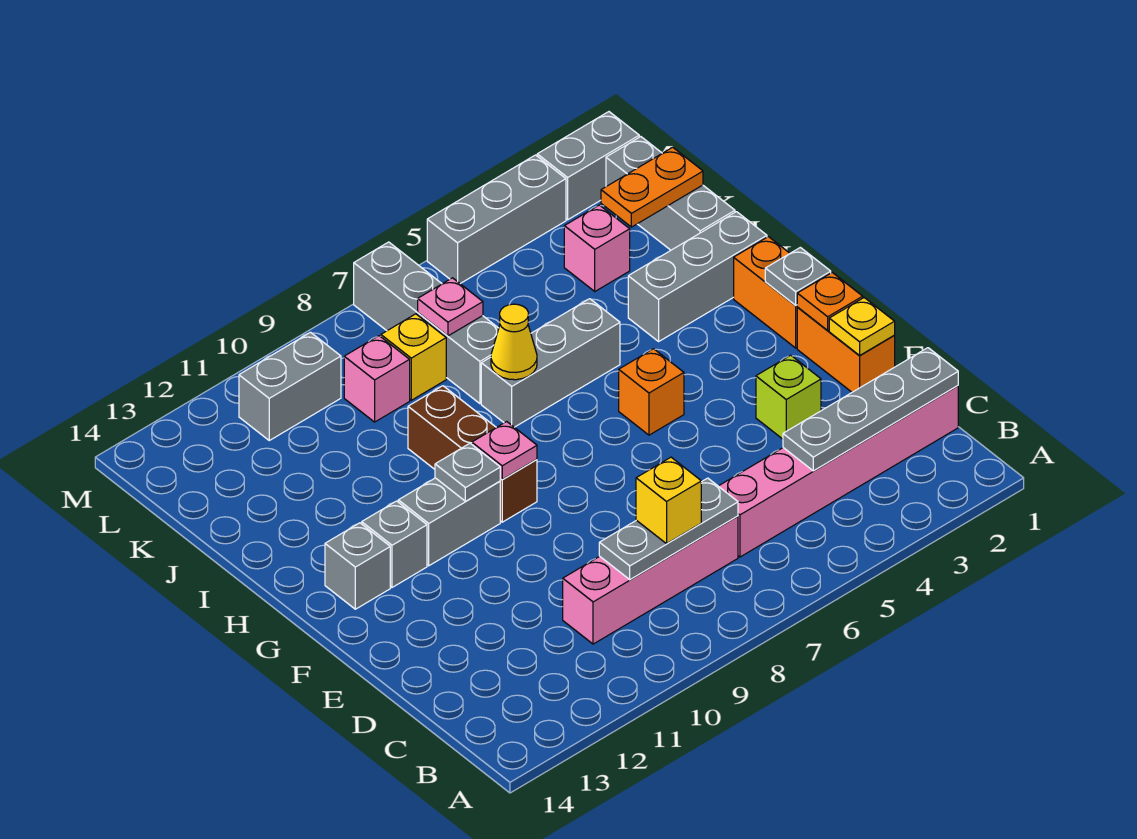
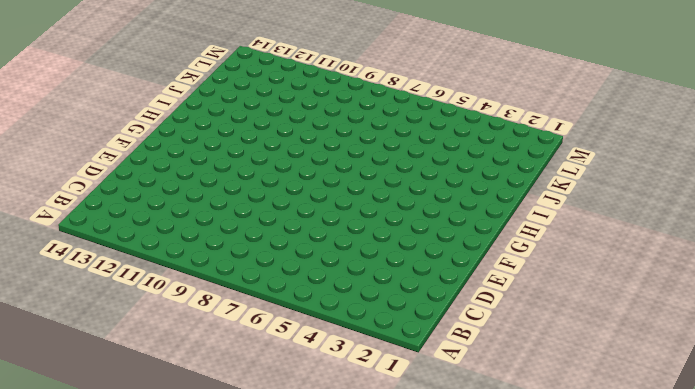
none -> pink brick C1:C6 level 1
none -> pink brick C7:C10 level 1
none -> orange brick E1:F1 level 1
none -> lime brick E3 level 1

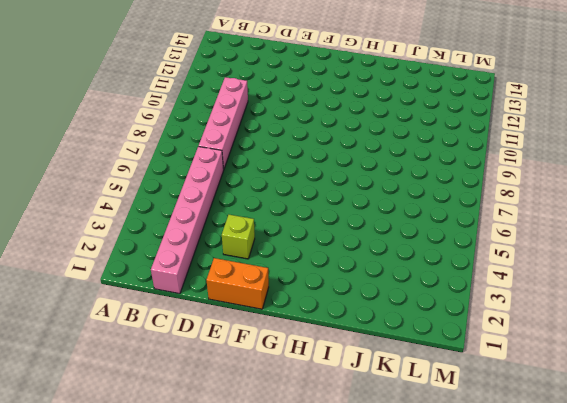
none -> orange brick G1:H1 level 1
none -> orange brick G5 level 1
none -> brown brick G9:I9 level 1
none -> grey brick G10:G11 level 1

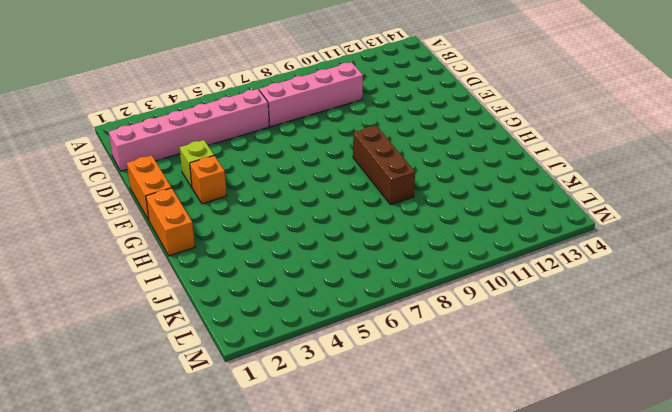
orange brick F3 level 1 -> orange brick G5 level 1
none -> grey brick G10:G11 level 1
none -> grey brick G12 level 1
none -> grey brick G13 level 1
none -> grey brick I1:I3 level 1

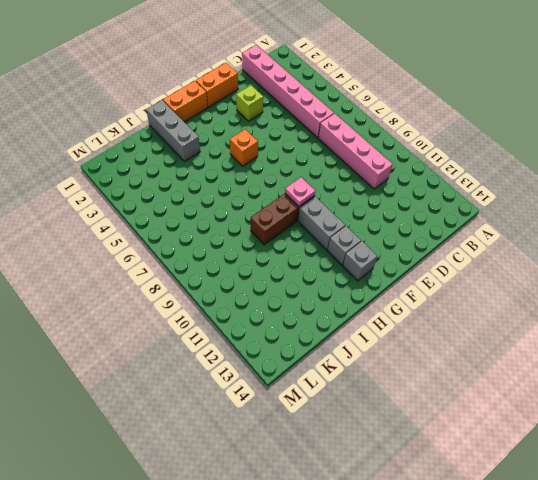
none -> grey brick I5:I7 level 1
none -> grey brick J1:L1 level 1
none -> grey brick J7:M7 level 1
none -> pink brick K3 level 1

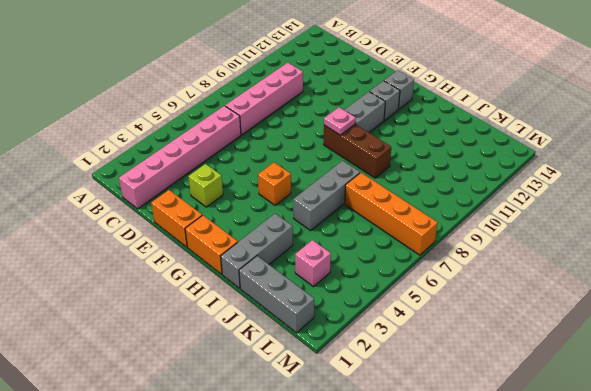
orange brick J7:M7 level 1 -> grey brick J7:M7 level 1
none -> yellow brick K8 level 1
none -> pink brick K9 level 1
none -> grey brick L10:L11 level 1
none -> grey brick M1:M2 level 1

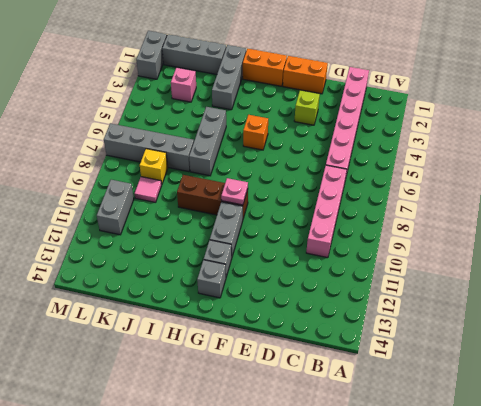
pink tile K9 level 1 -> pink brick K9 level 1
none -> grey brick M3:M5 level 1
none -> grey plate C1:C4 level 2
none -> grey plate C7:C9 level 2
none -> yellow plate E1 level 2

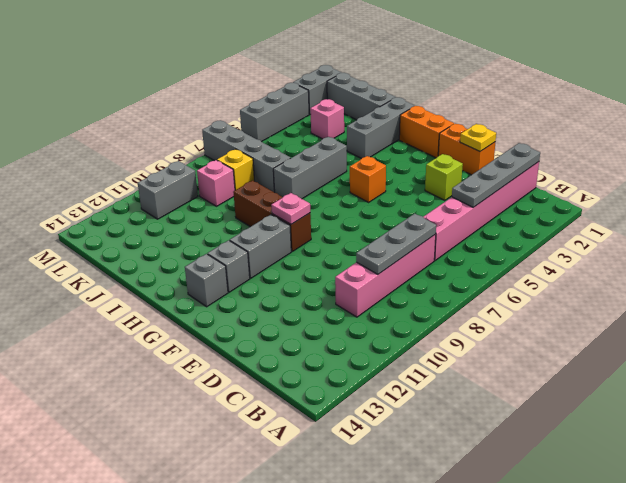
none -> orange plate F1 level 2
none -> grey plate G1 level 2
none -> grey plate G10 level 2
none -> yellow cone I7 level 2

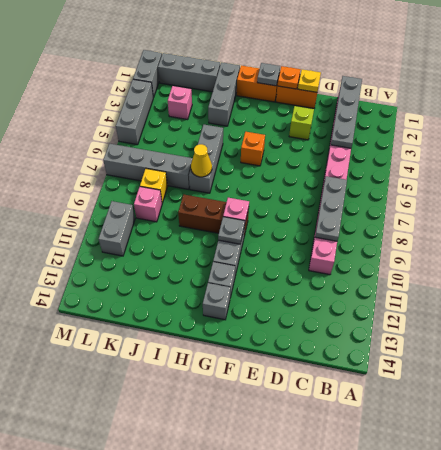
none -> orange plate K1:K2 level 2
none -> pink plate K7 level 2
none -> yellow brick C8 level 3

